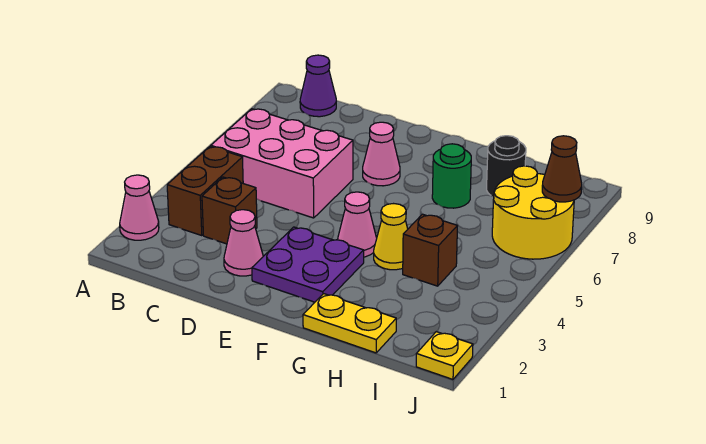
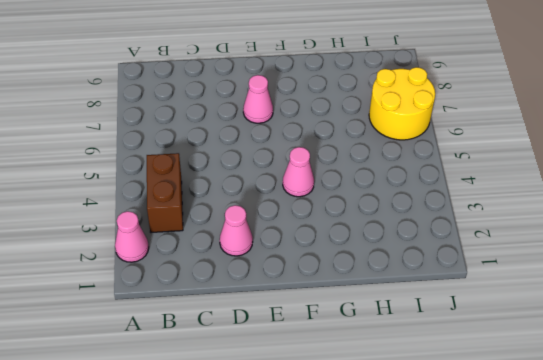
none -> pink brick B5:D6 level 1
none -> purple cone B9 level 1
none -> brown brick C3 level 1

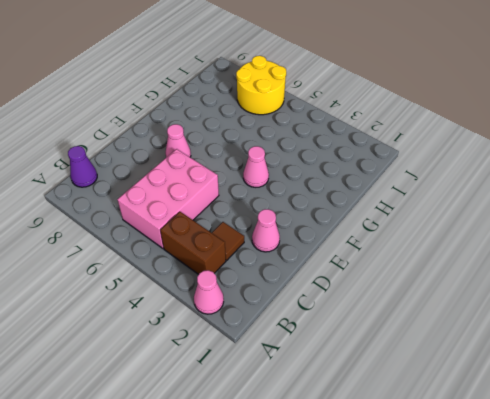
brown tile C3 level 1 -> brown brick C3 level 1
none -> purple plate E2:F3 level 1
none -> yellow plate G1:H1 level 1
none -> yellow cone G4 level 1

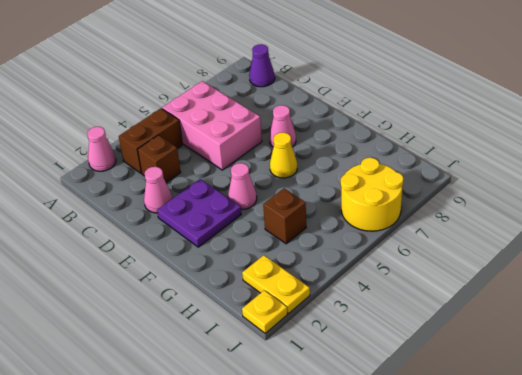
yellow cone F6 level 1 -> yellow cone G4 level 1
yellow plate I2:J2 level 1 -> yellow plate G1:H1 level 1
none -> green round brick G7 level 1
none -> black round brick H8 level 1
none -> brown cone J7 level 2

